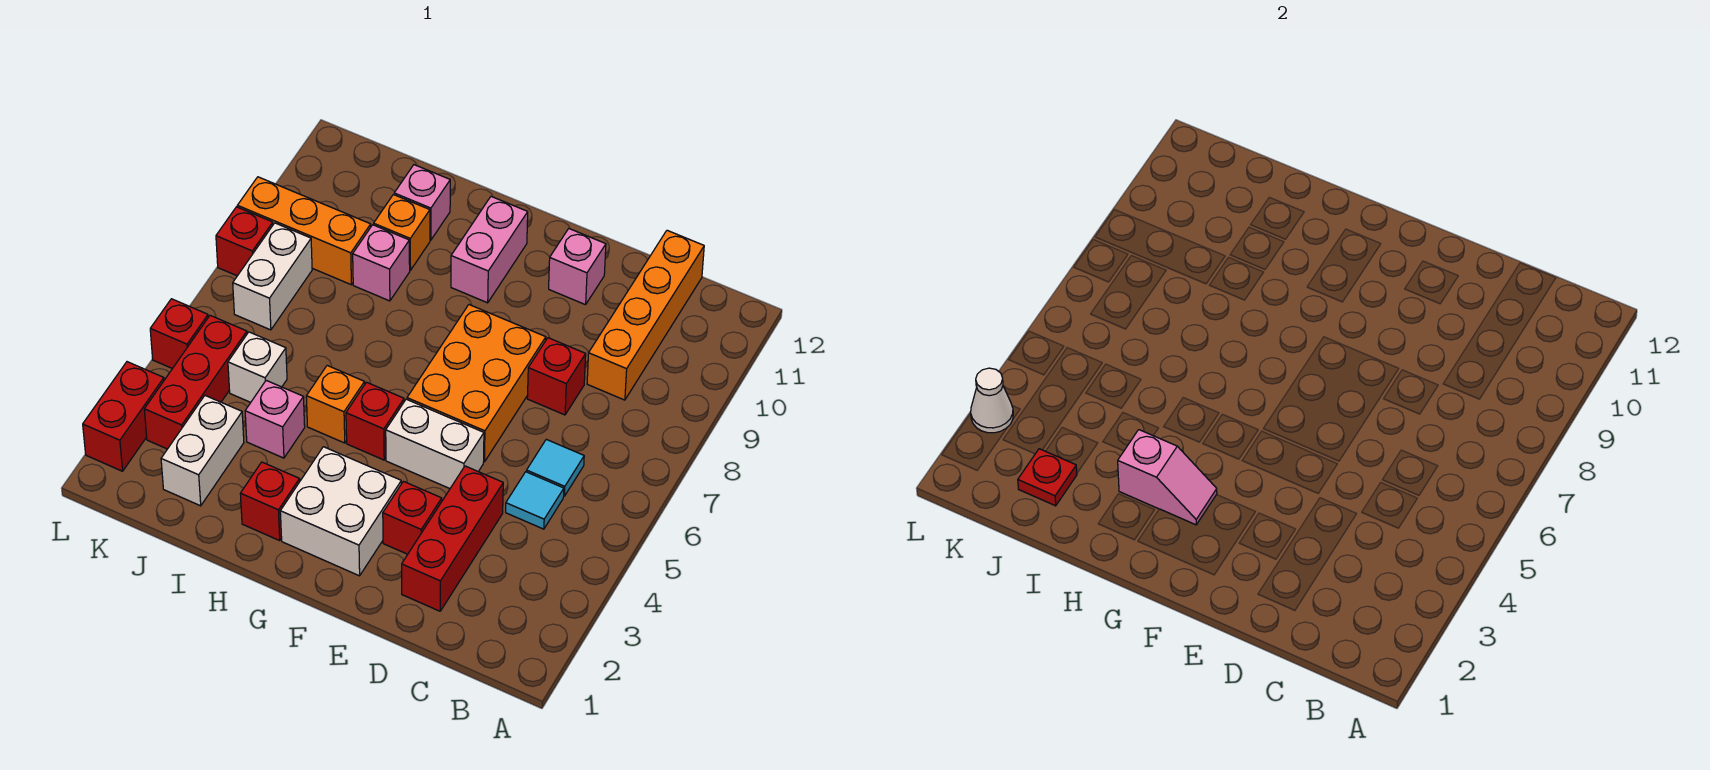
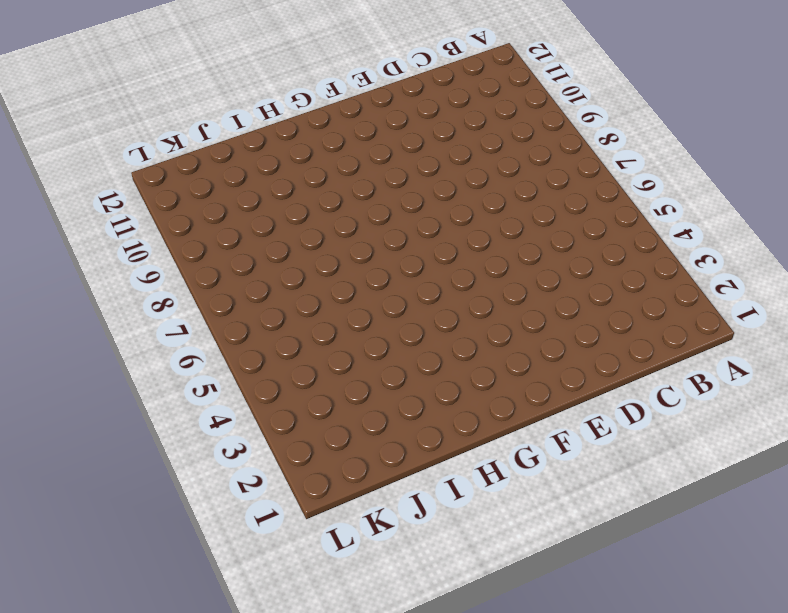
none -> cyan tile C5 level 1
none -> cyan tile C6 level 1
none -> orange brick C9:C12 level 1

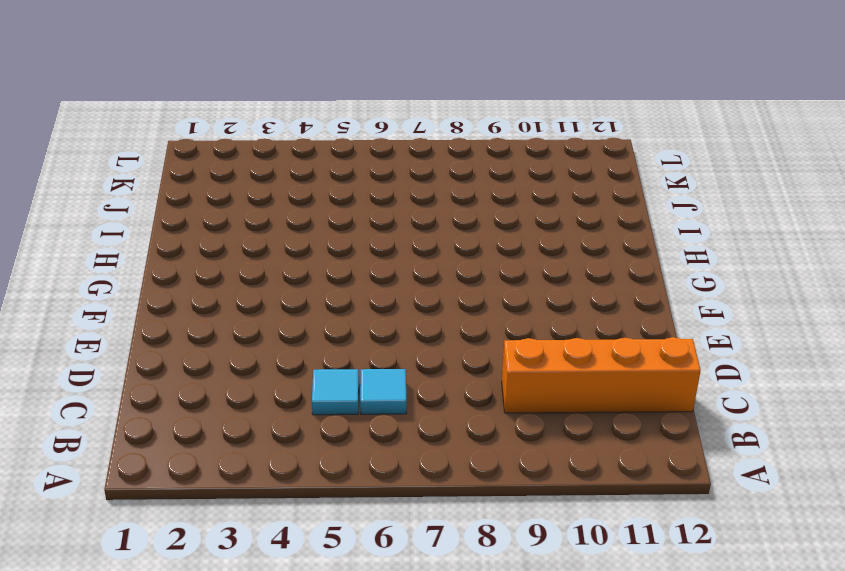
none -> red brick D2:D4 level 1
none -> red brick D8 level 1
none -> red brick E3 level 1

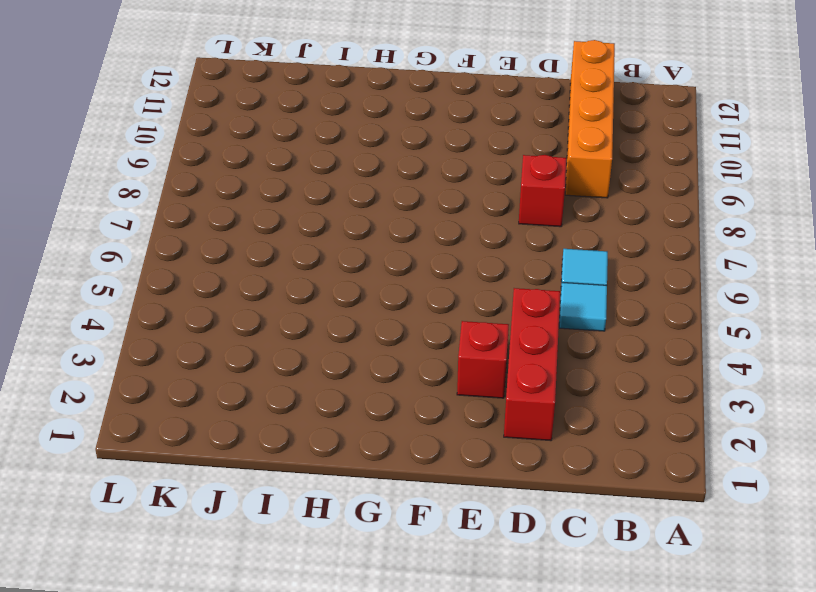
none -> white brick E5:F5 level 1
none -> orange brick E6:F8 level 1
none -> pink brick E11 level 1

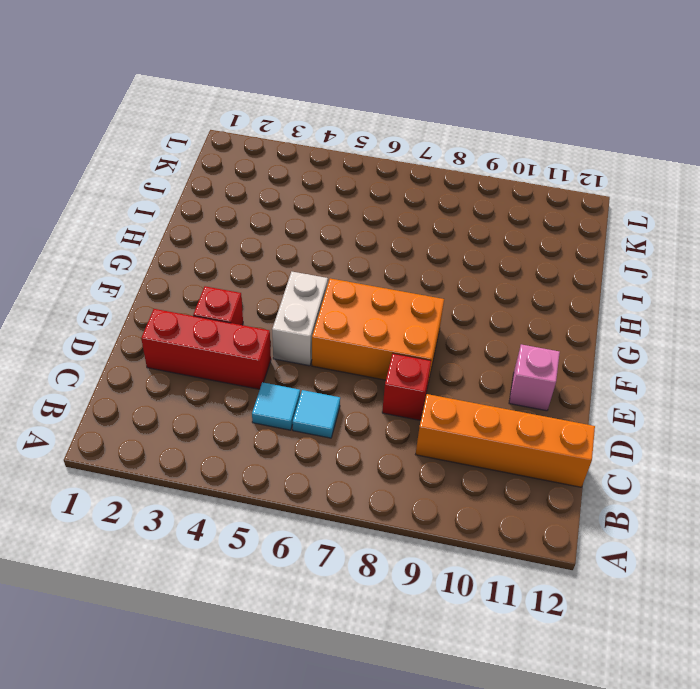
none -> white brick F2:G3 level 1
none -> red brick G5 level 1
none -> pink brick G10:G11 level 1

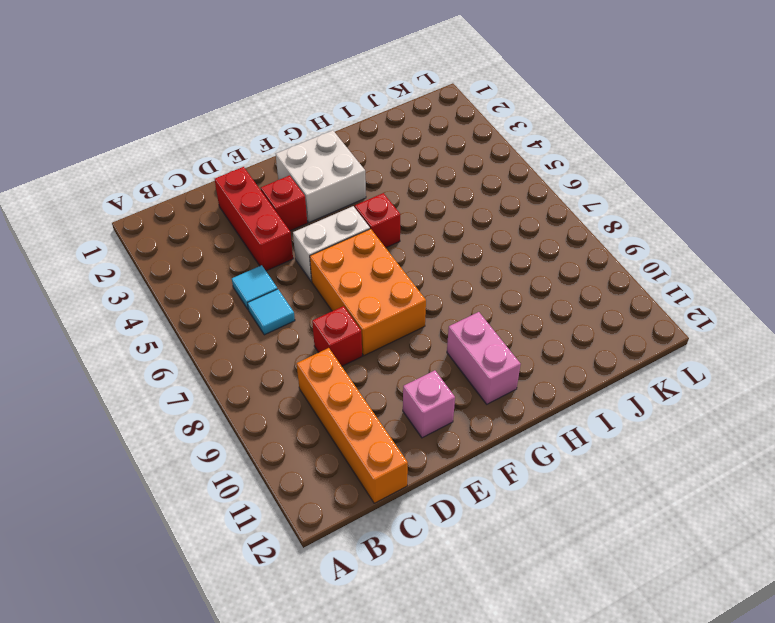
none -> red brick H2 level 1
none -> orange brick H5 level 1
none -> pink brick I4 level 1

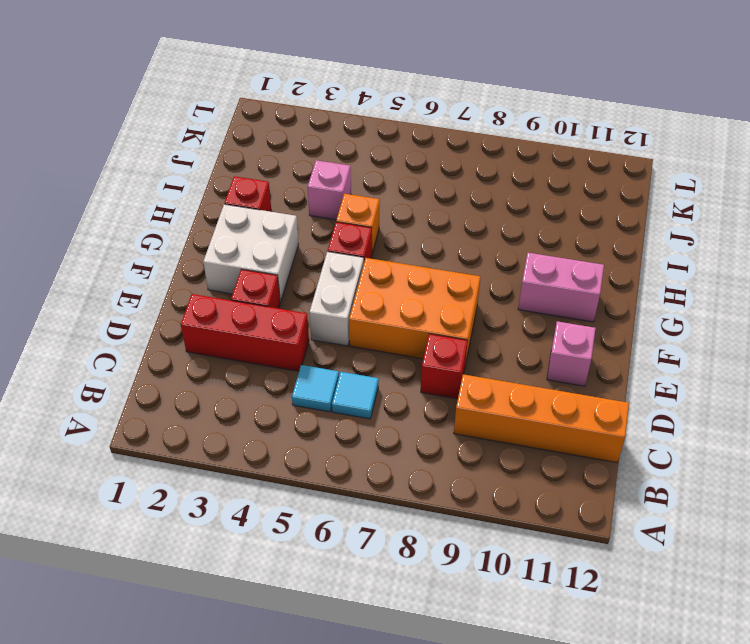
none -> pink brick I9 level 1
none -> orange brick I10 level 1
none -> pink brick I11 level 1

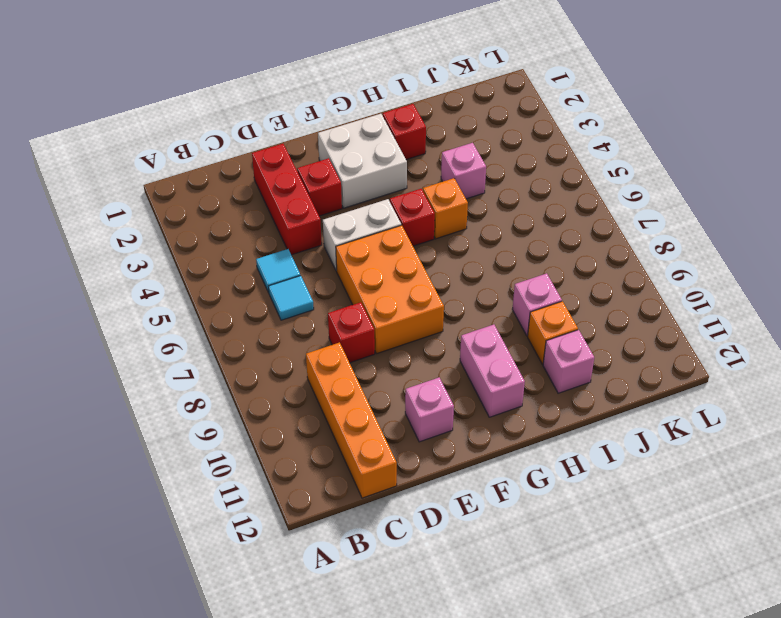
none -> white brick J2:J3 level 1
none -> white brick J5 level 1
none -> orange brick J9:L9 level 1

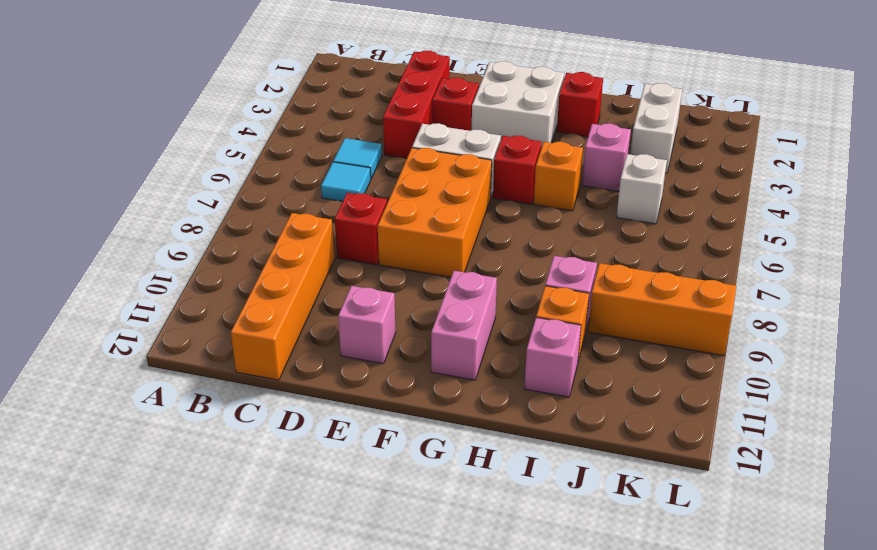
none -> red brick K3:K5 level 1
none -> white brick K7:K8 level 1
none -> red brick L2:L3 level 1

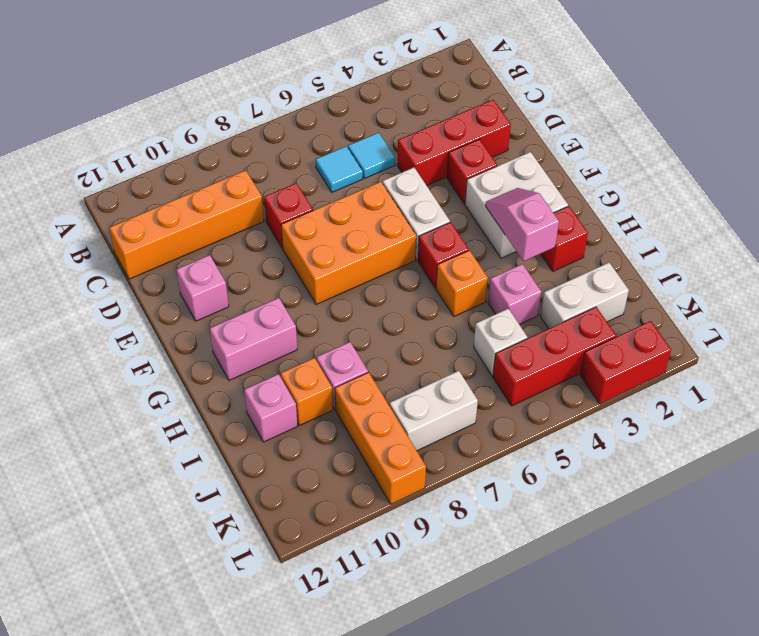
none -> red brick L5 level 1
none -> red brick L8 level 1
none -> red plate J2 level 2

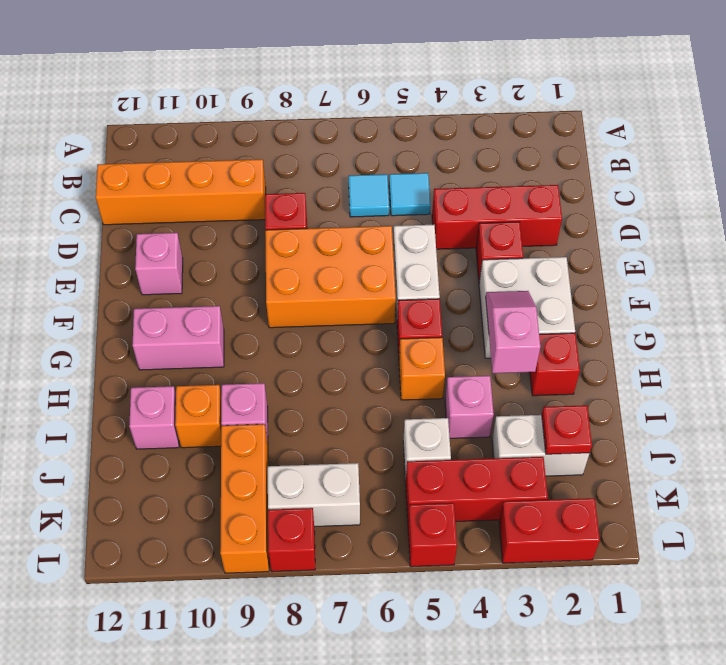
none -> white cone L3 level 2

